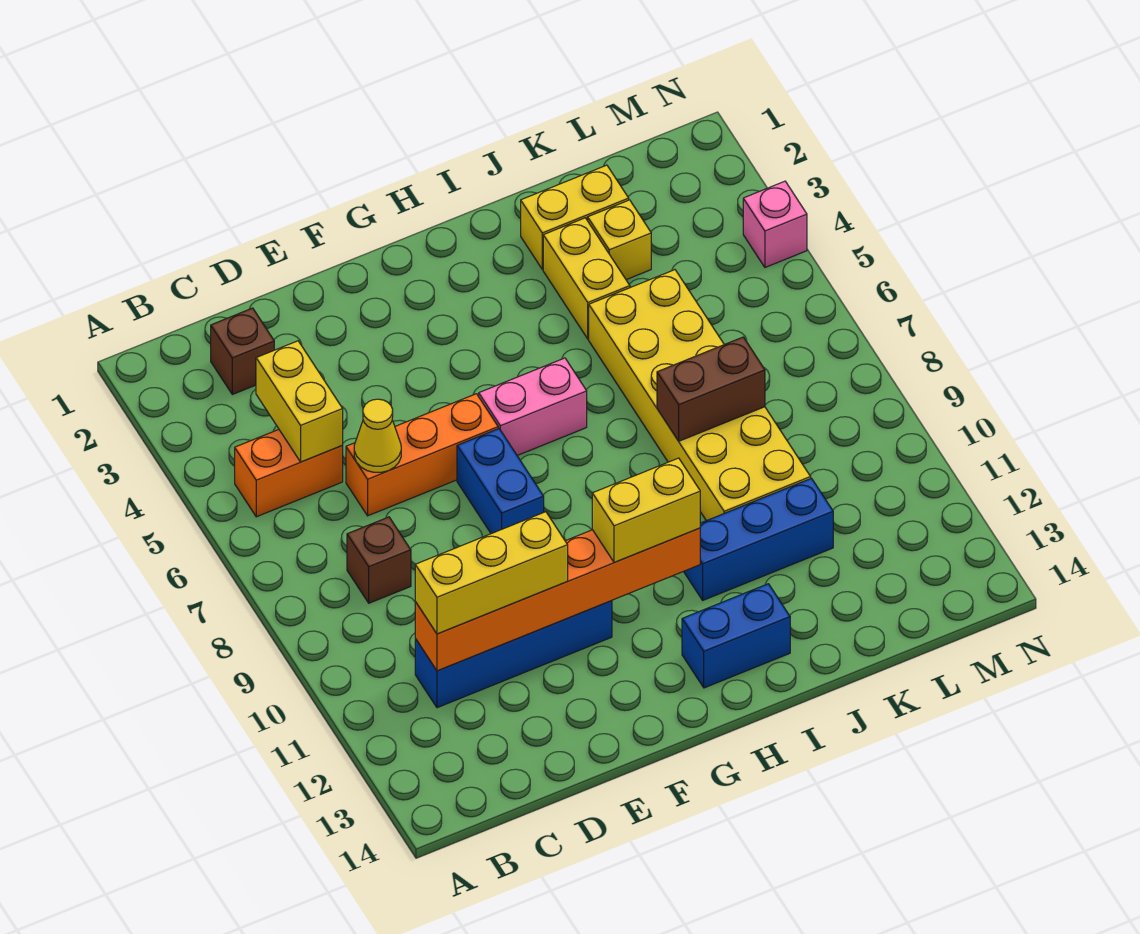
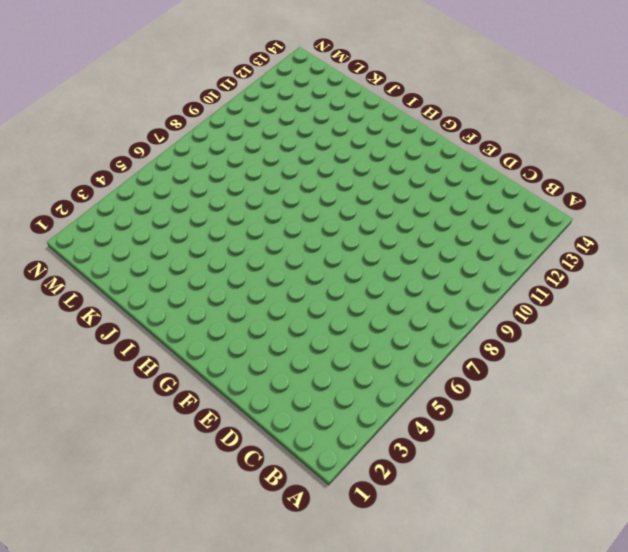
none -> orange brick B5:C5 level 1
none -> brown brick C2 level 1
none -> brown brick C8 level 1

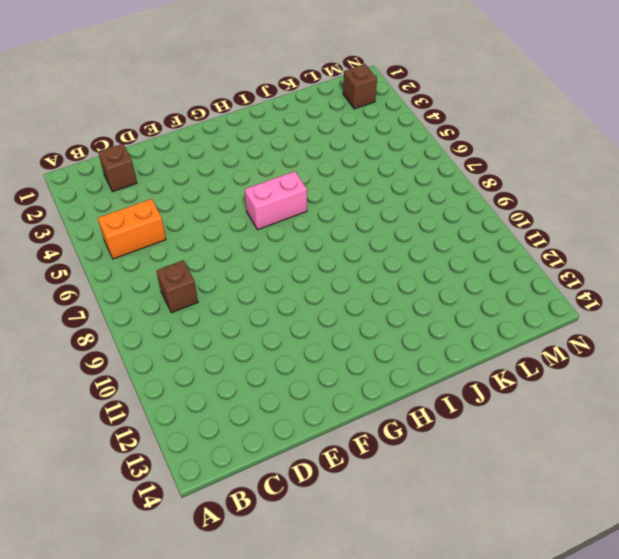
brown brick M2 level 1 -> none
none -> blue brick C11:F11 level 1
none -> orange brick D6:F6 level 1
none -> blue brick F7:F8 level 1

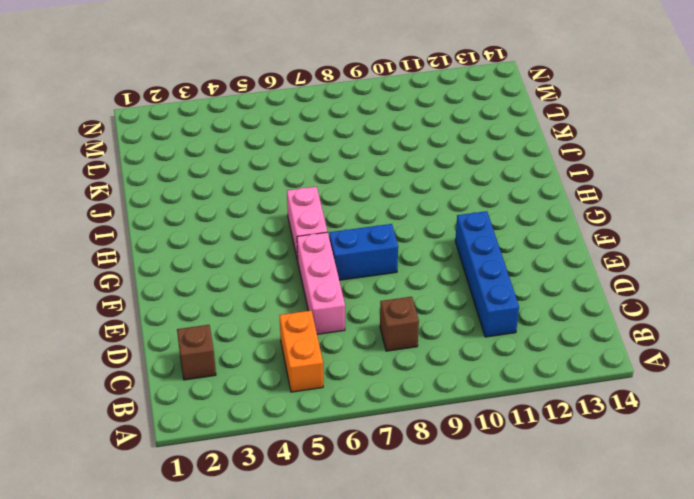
pink brick D6:F6 level 1 -> orange brick D6:F6 level 1
none -> blue brick H13:I13 level 1
none -> blue brick I11:K11 level 1
none -> yellow brick J2:K2 level 1

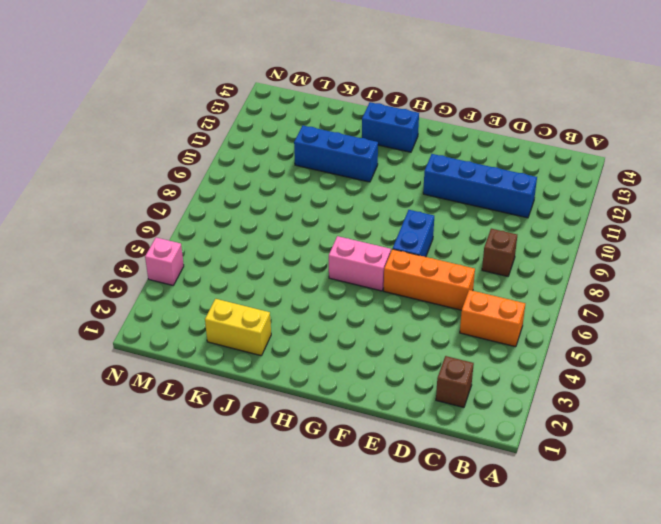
none -> yellow brick J3:J4 level 1
none -> yellow brick J5:K10 level 1
none -> yellow brick K3 level 1

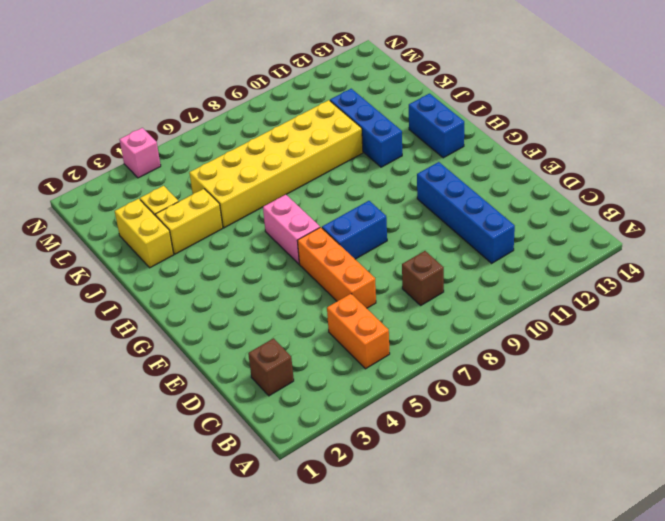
none -> yellow brick C4:C5 level 2
none -> orange brick C11:H11 level 2
none -> yellow cone D6 level 2

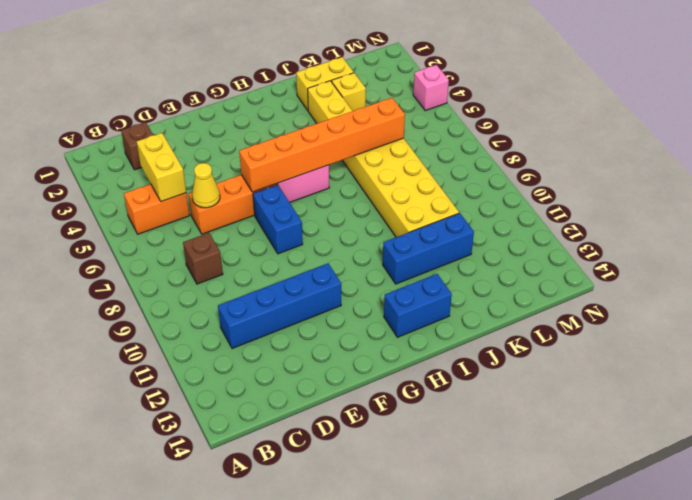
orange brick F6:K6 level 2 -> orange brick C11:H11 level 2
none -> brown brick J8:K8 level 2
none -> yellow brick C11:E11 level 3
none -> yellow brick G11:H11 level 3

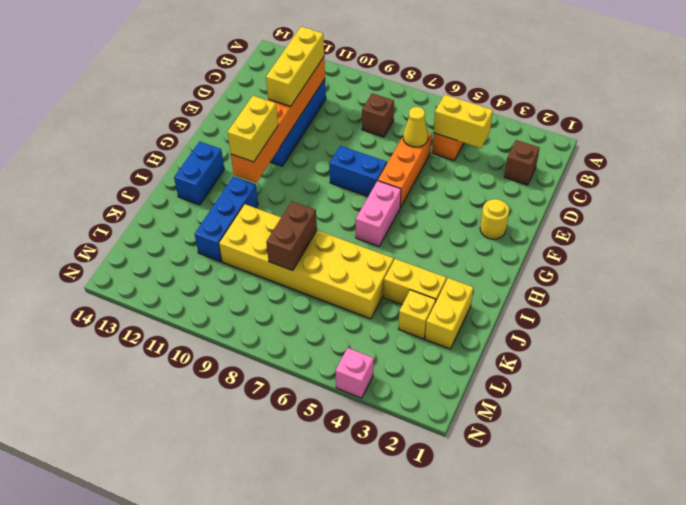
yellow round brick F2 level 1 -> none

